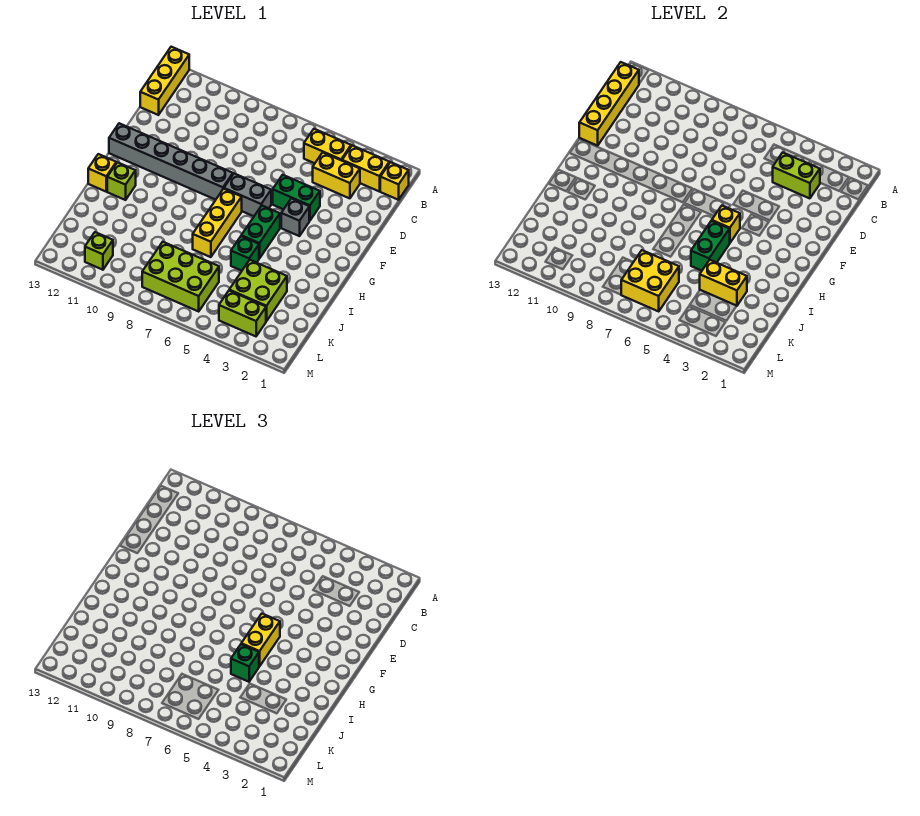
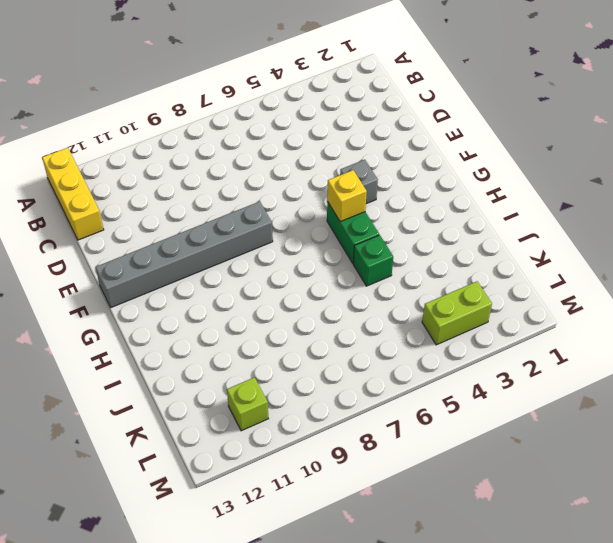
none -> yellow brick B1 level 1
none -> yellow brick B2:B3 level 1
none -> yellow brick B4:B5 level 1

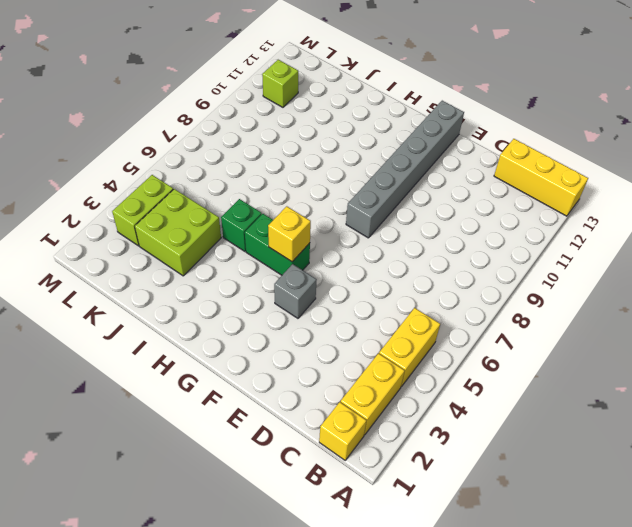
none -> yellow brick C3:C4 level 1
none -> green brick E4:E5 level 1
none -> grey brick F6:F7 level 1

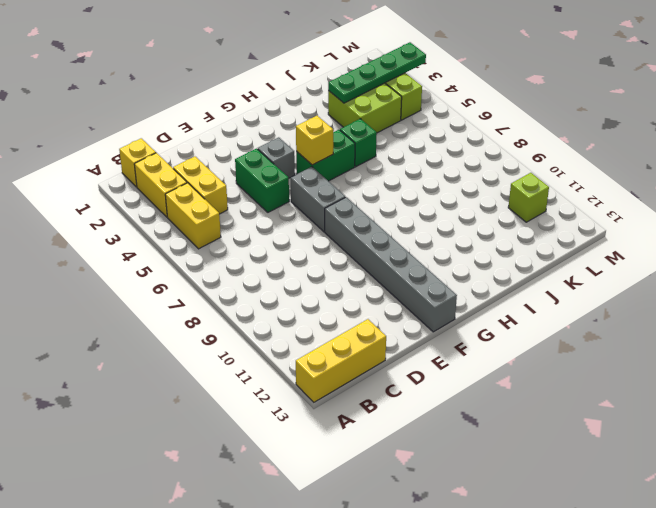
green plate J3:M3 level 2 -> yellow brick J3:J4 level 2
none -> yellow brick G7:I7 level 1
none -> lime brick H12 level 1
none -> yellow brick H13 level 1

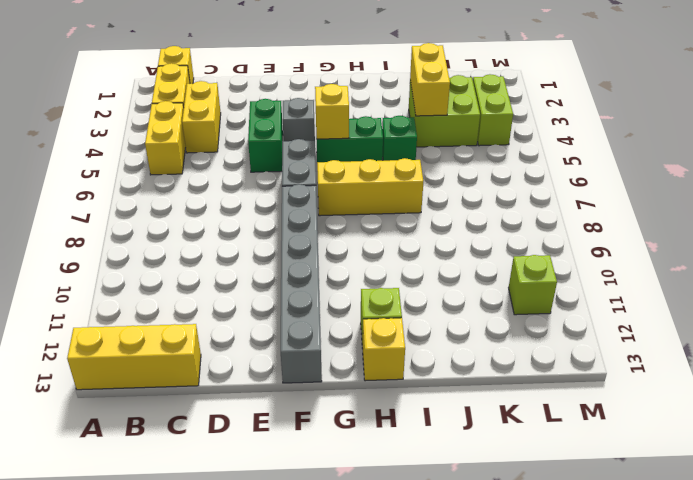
none -> lime brick K6:L8 level 1
none -> yellow brick B13:E13 level 2
none -> lime brick C3:C4 level 2

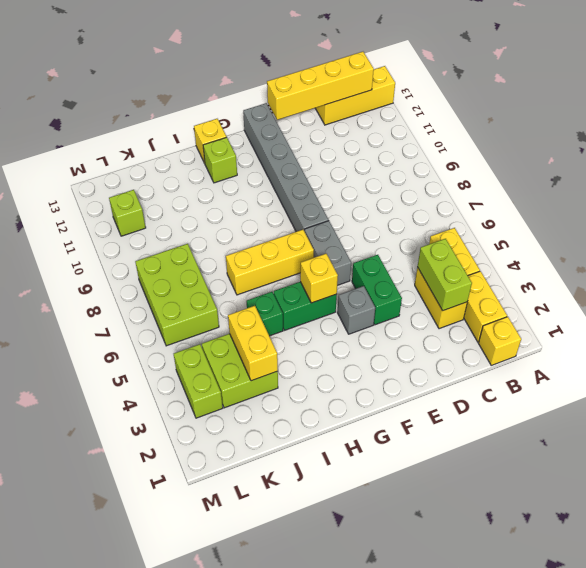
none -> green brick H5:I5 level 2
none -> yellow brick K6:L7 level 2
none -> yellow brick G5:H5 level 3

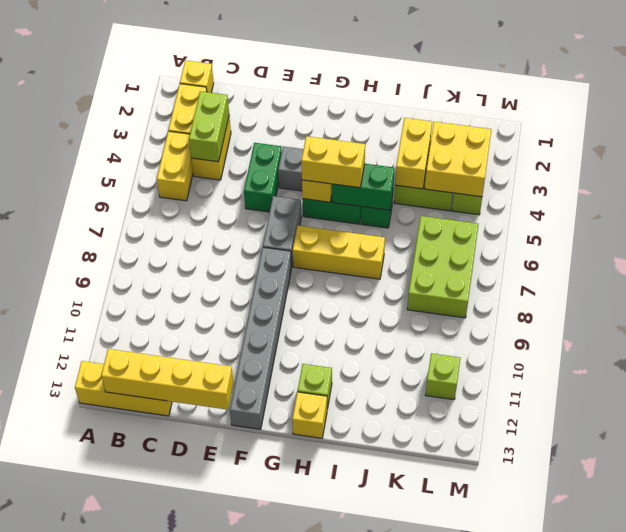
yellow brick K3:L4 level 2 -> yellow brick K6:L7 level 2
none -> green brick I5 level 3

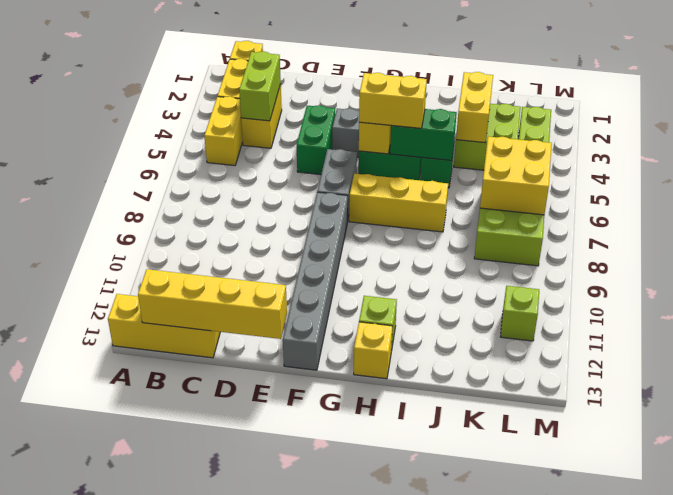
none -> green brick I5 level 3

